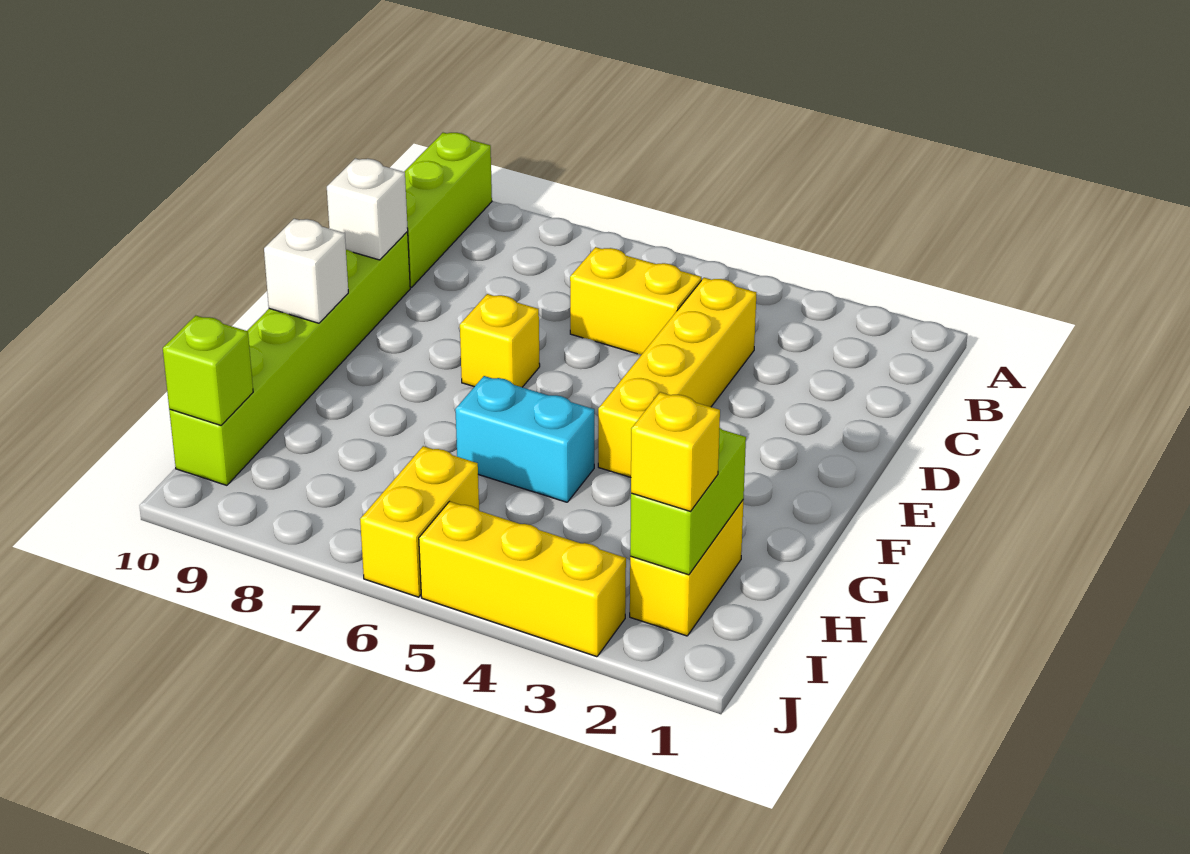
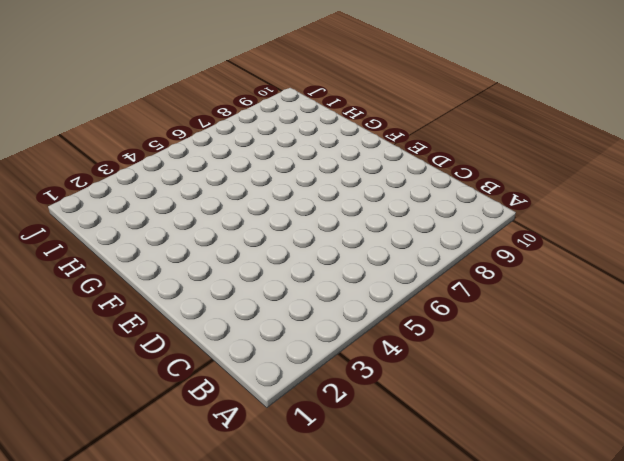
none -> lime brick A10:C10 level 1
none -> yellow brick C4:F4 level 1
none -> yellow brick C5:C6 level 1

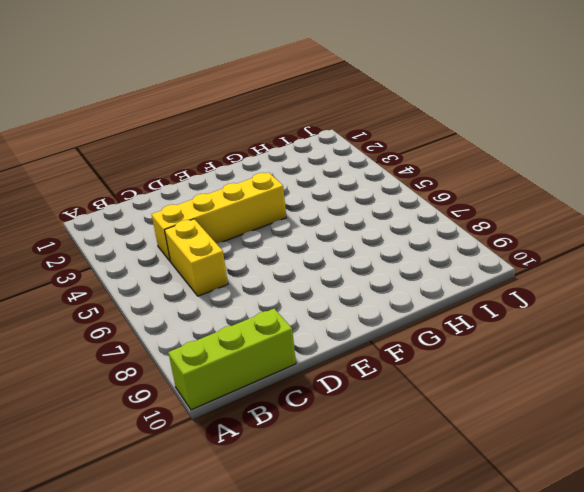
none -> lime brick D10:I10 level 1
none -> yellow brick E7 level 1
none -> cyan brick G5:G6 level 1

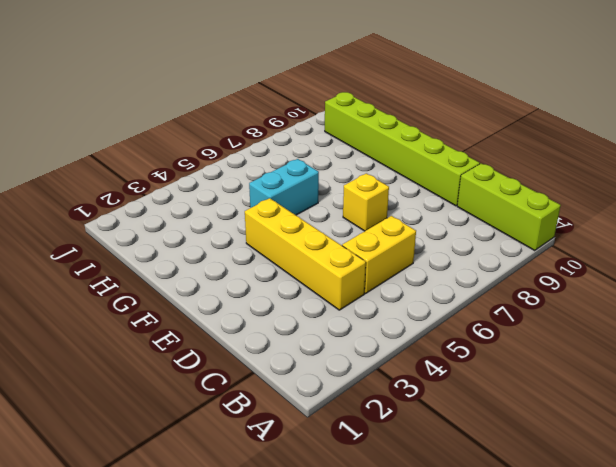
none -> yellow brick H2:I2 level 1
none -> yellow brick I6:J6 level 1
none -> yellow brick J3:J5 level 1

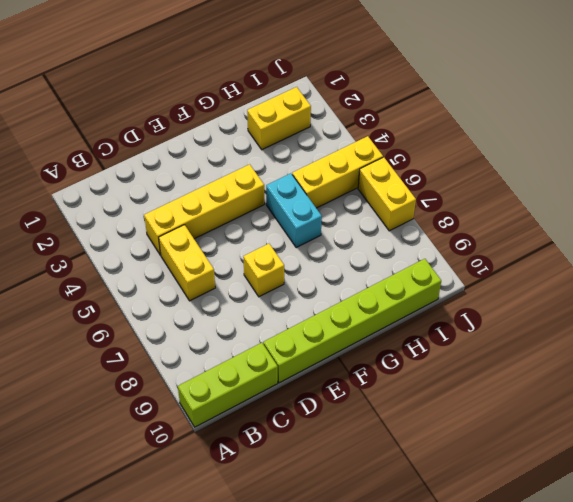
yellow brick H5:J5 level 1 -> yellow brick J3:J5 level 1
yellow brick J6:J7 level 1 -> yellow brick I6:J6 level 1
none -> white brick D10 level 2
none -> white brick F10 level 2
none -> lime brick H2:I2 level 2

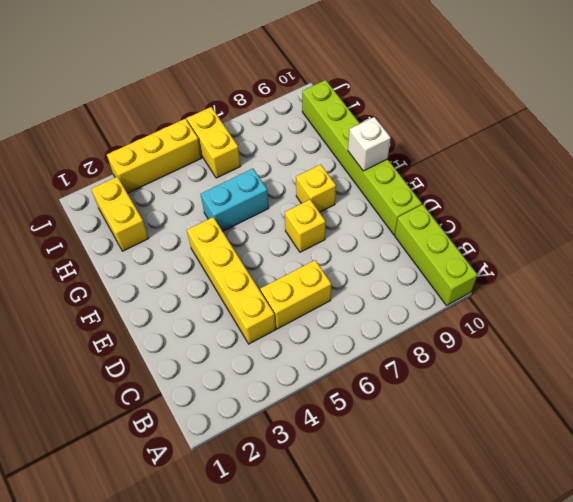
yellow brick F8 level 1 -> yellow brick I2 level 3
none -> white brick D10 level 2
none -> lime brick H2:I2 level 2
none -> lime brick I10 level 2

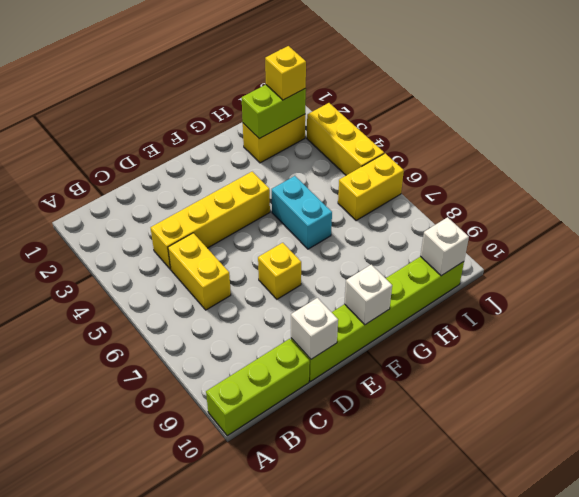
white brick I10 level 2 -> lime brick I10 level 2

